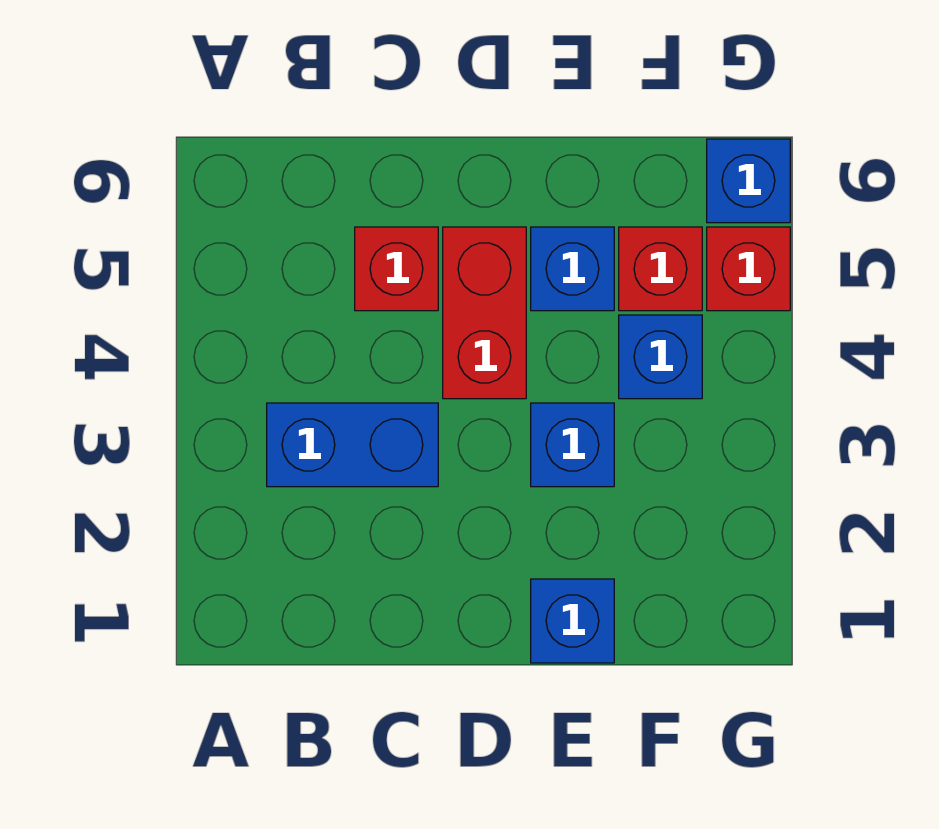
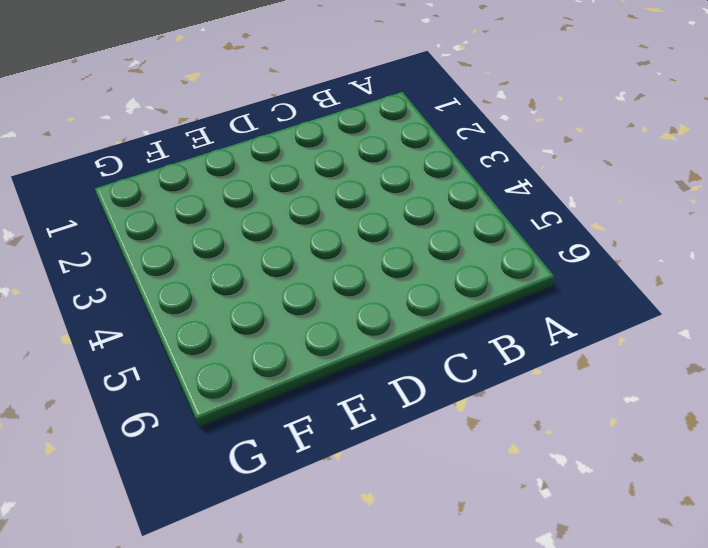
none -> blue brick B3:C3 level 1
none -> red brick C5 level 1

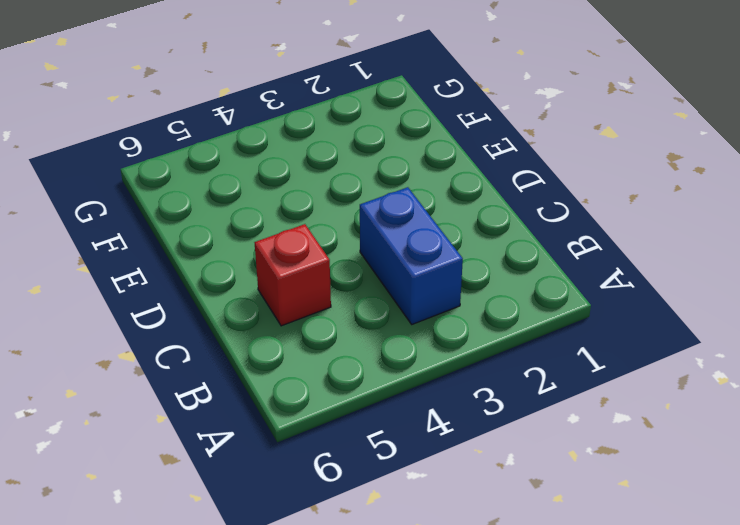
none -> red brick D4:D5 level 1
none -> blue brick E1 level 1

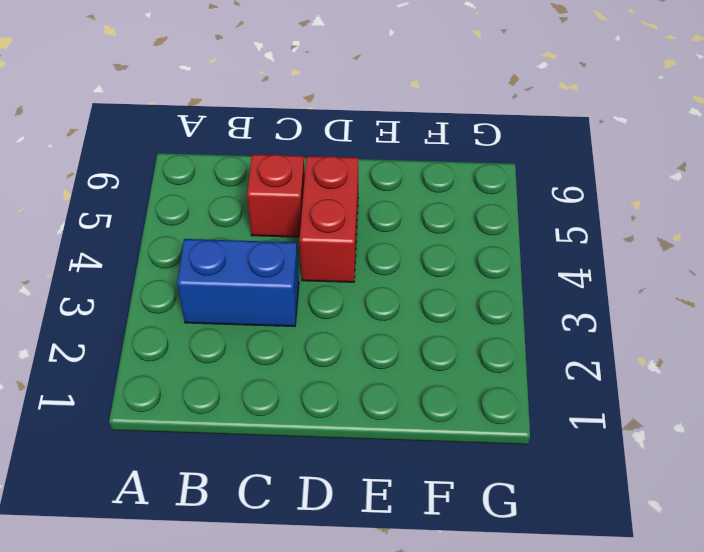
none -> blue brick E1 level 1
none -> blue brick E3 level 1

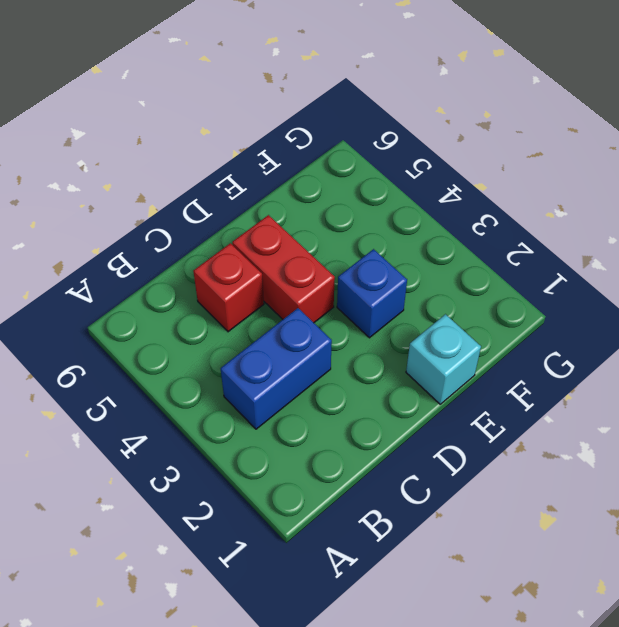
cyan brick E1 level 1 -> blue brick E1 level 1
none -> blue brick E5 level 1
none -> blue brick F4 level 1

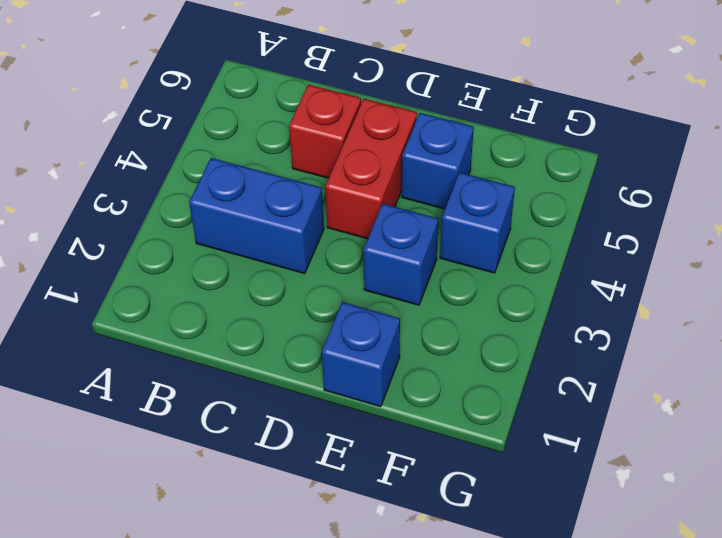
none -> red brick F5 level 1
none -> red brick G5 level 1

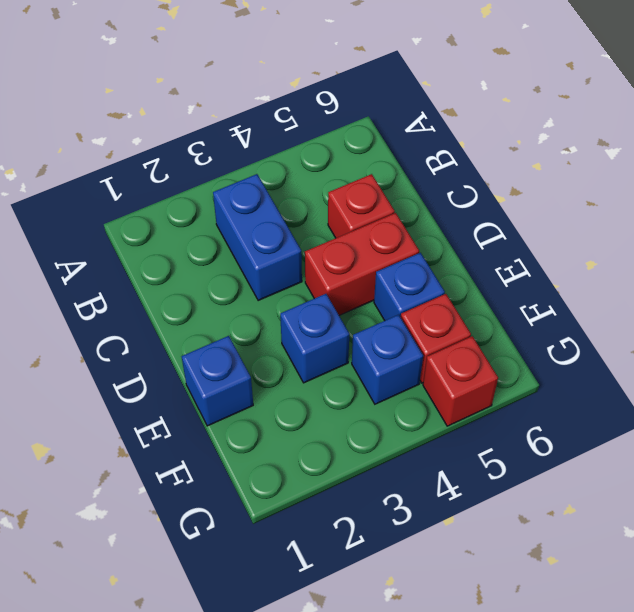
none -> blue brick G6 level 1

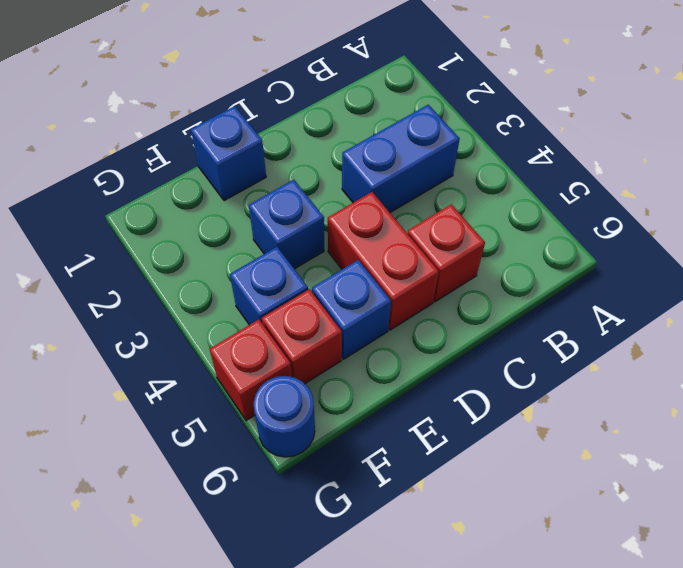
blue round brick G6 level 1 -> blue brick G6 level 1

